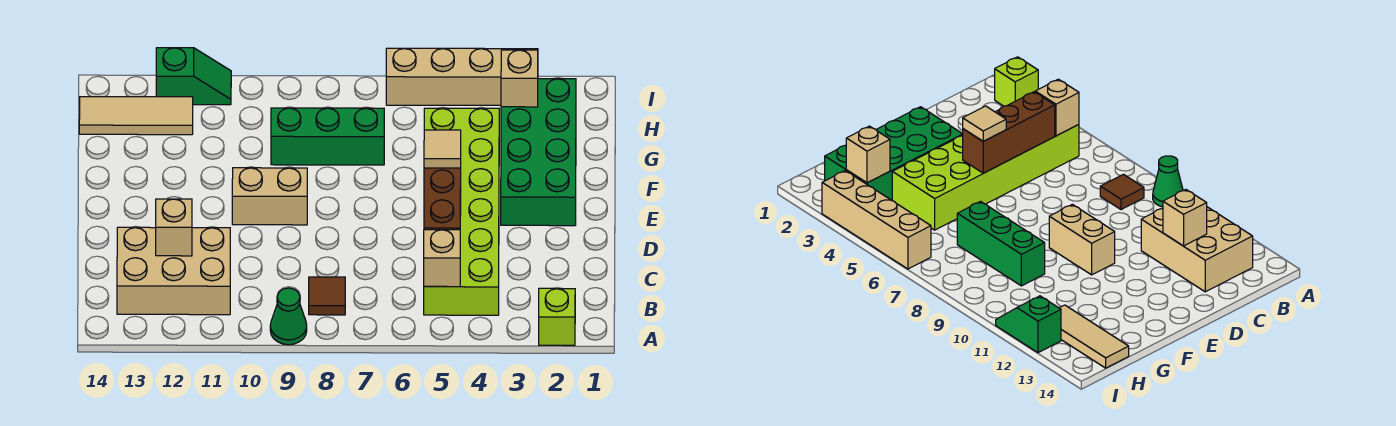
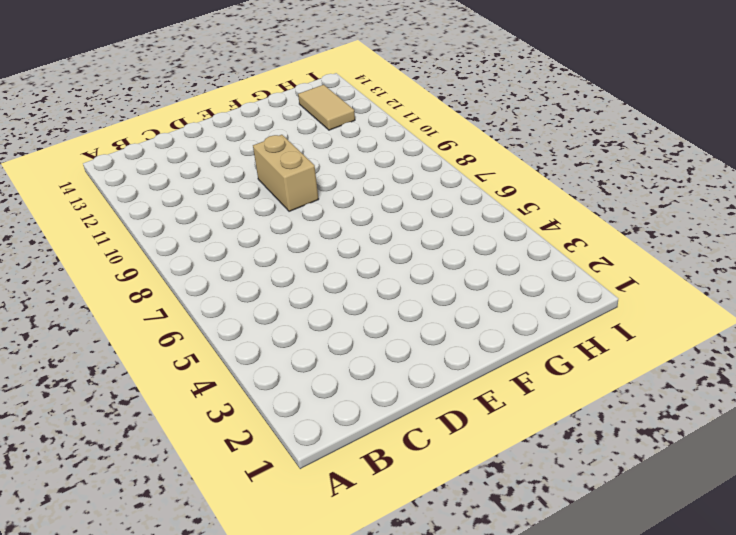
tan tile H12:H13 level 1 -> tan tile H12:H14 level 1
none -> lime brick A2 level 1
none -> green cone A9 level 1
none -> lime brick B4:G5 level 1

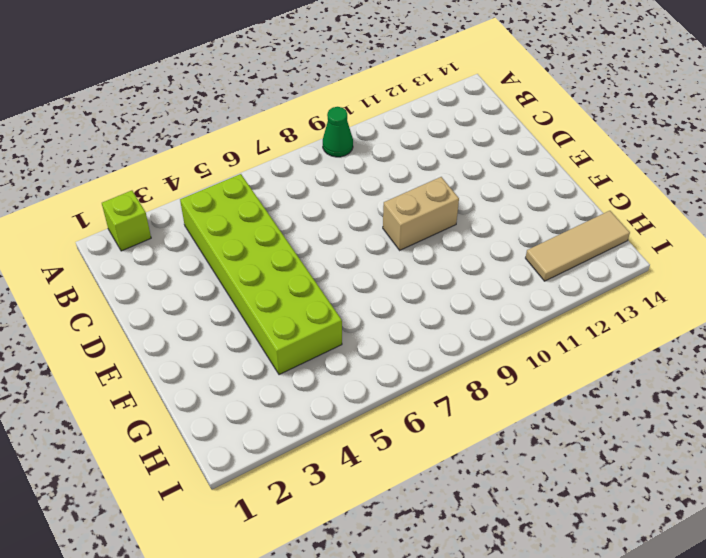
none -> brown tile B8 level 1
none -> tan brick B11:C13 level 1
none -> green brick E2:H3 level 1

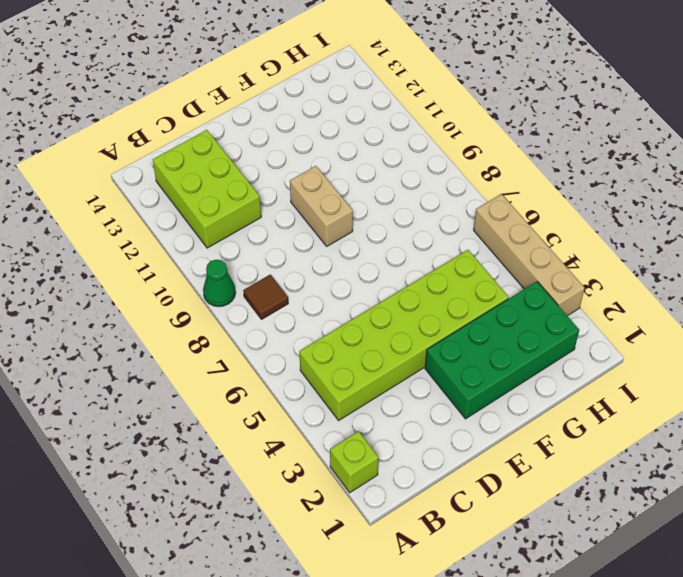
lime brick B11:C13 level 1 -> tan brick B11:C13 level 1
none -> green brick G7:G9 level 1
none -> tan tile H12:H14 level 1
none -> green slope I11:I12 level 1 top 12

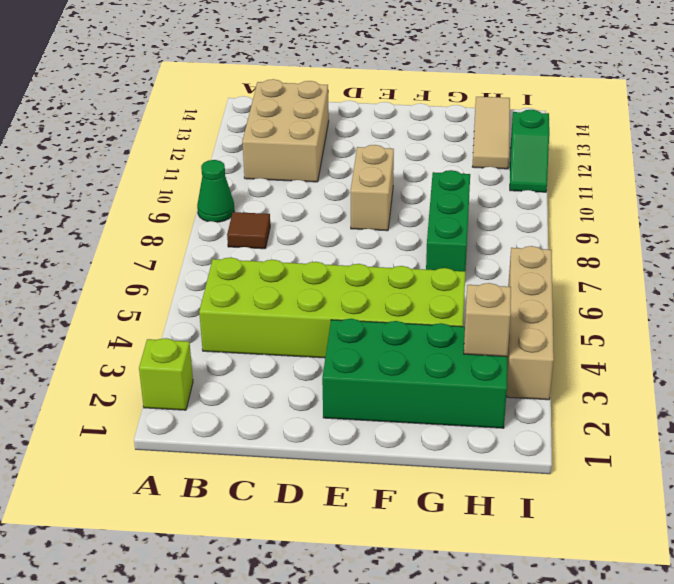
none -> tan brick B5 level 2
none -> brown brick C5:E5 level 2
none -> tan brick C12 level 2

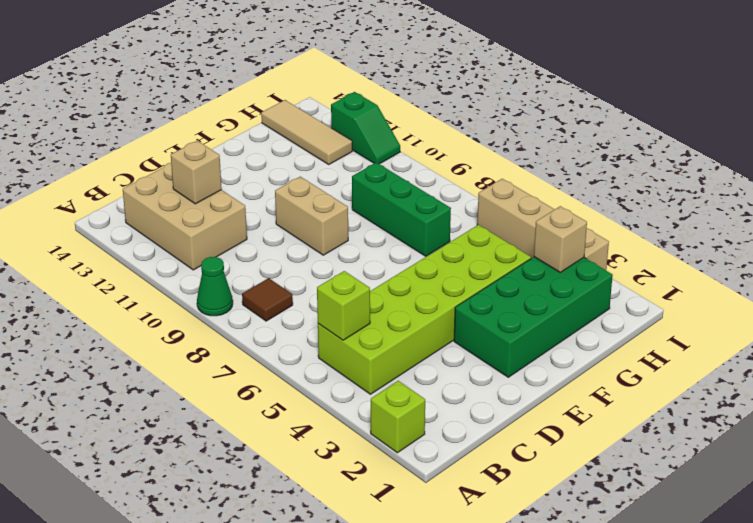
lime brick B5 level 2 -> tan brick B5 level 2
none -> brown brick C5:E5 level 2
none -> tan tile E5 level 3

